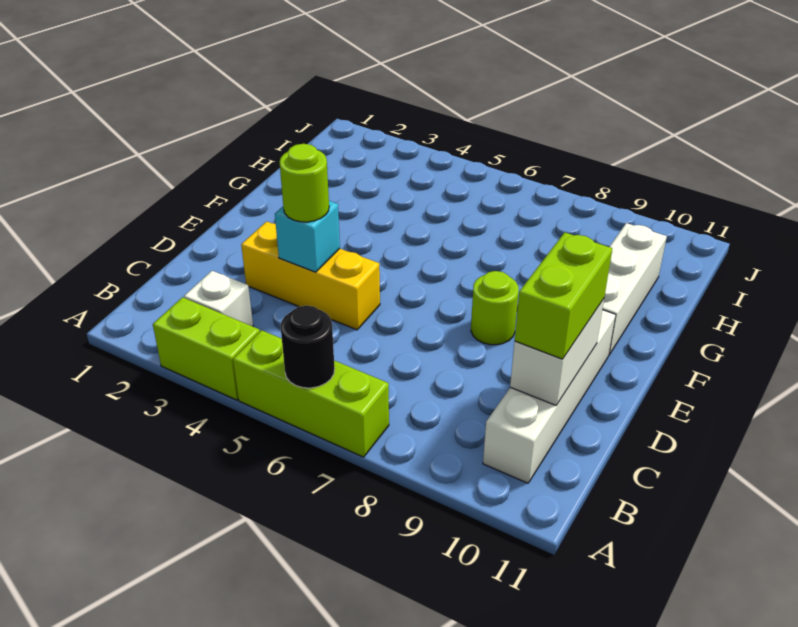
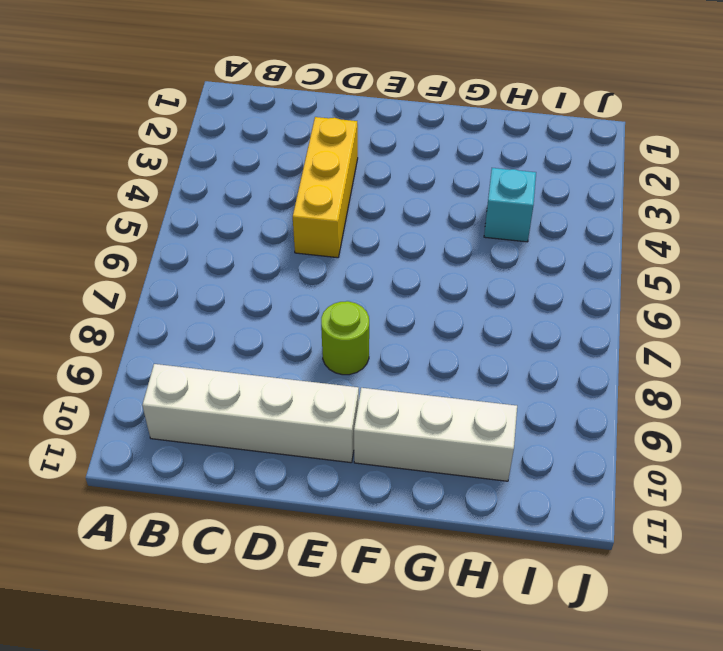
cyan brick H4 level 1 -> cyan brick D4 level 2
none -> lime brick A3:A4 level 1
none -> lime brick A5:A7 level 1
none -> white brick B3 level 1

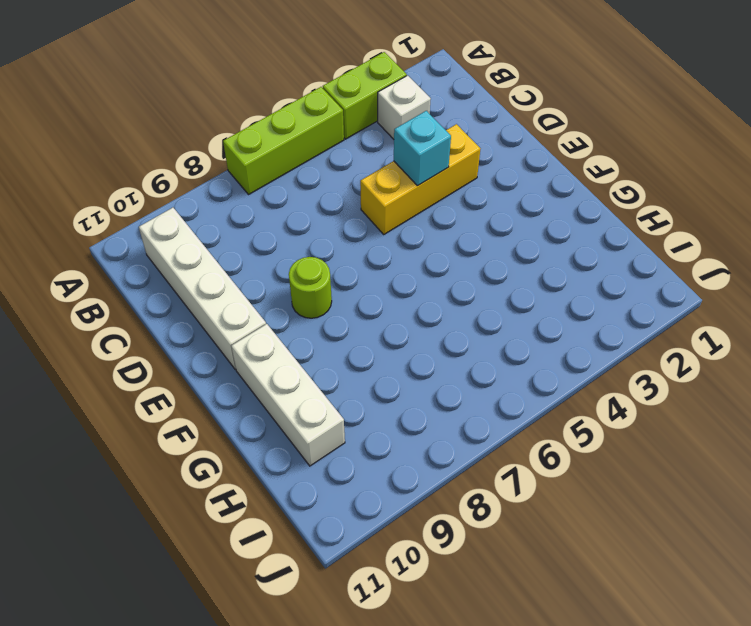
none -> black round brick A6 level 2
none -> white brick C10:D10 level 2
none -> lime brick C10:D10 level 3

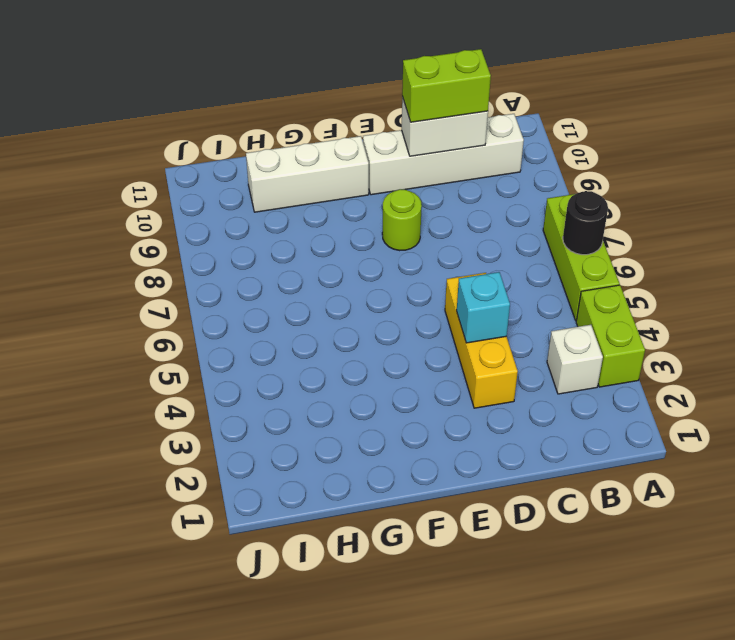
none -> lime round brick D4 level 3

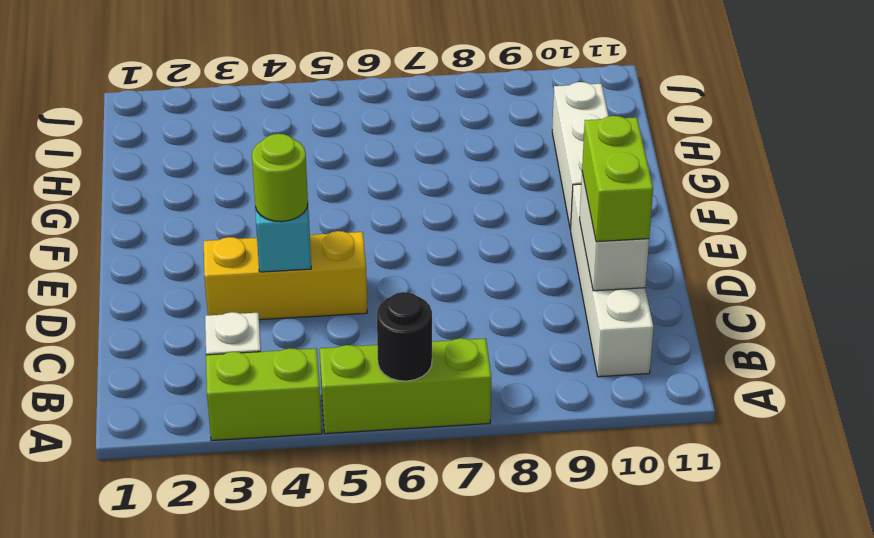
none -> lime round brick E8 level 1

